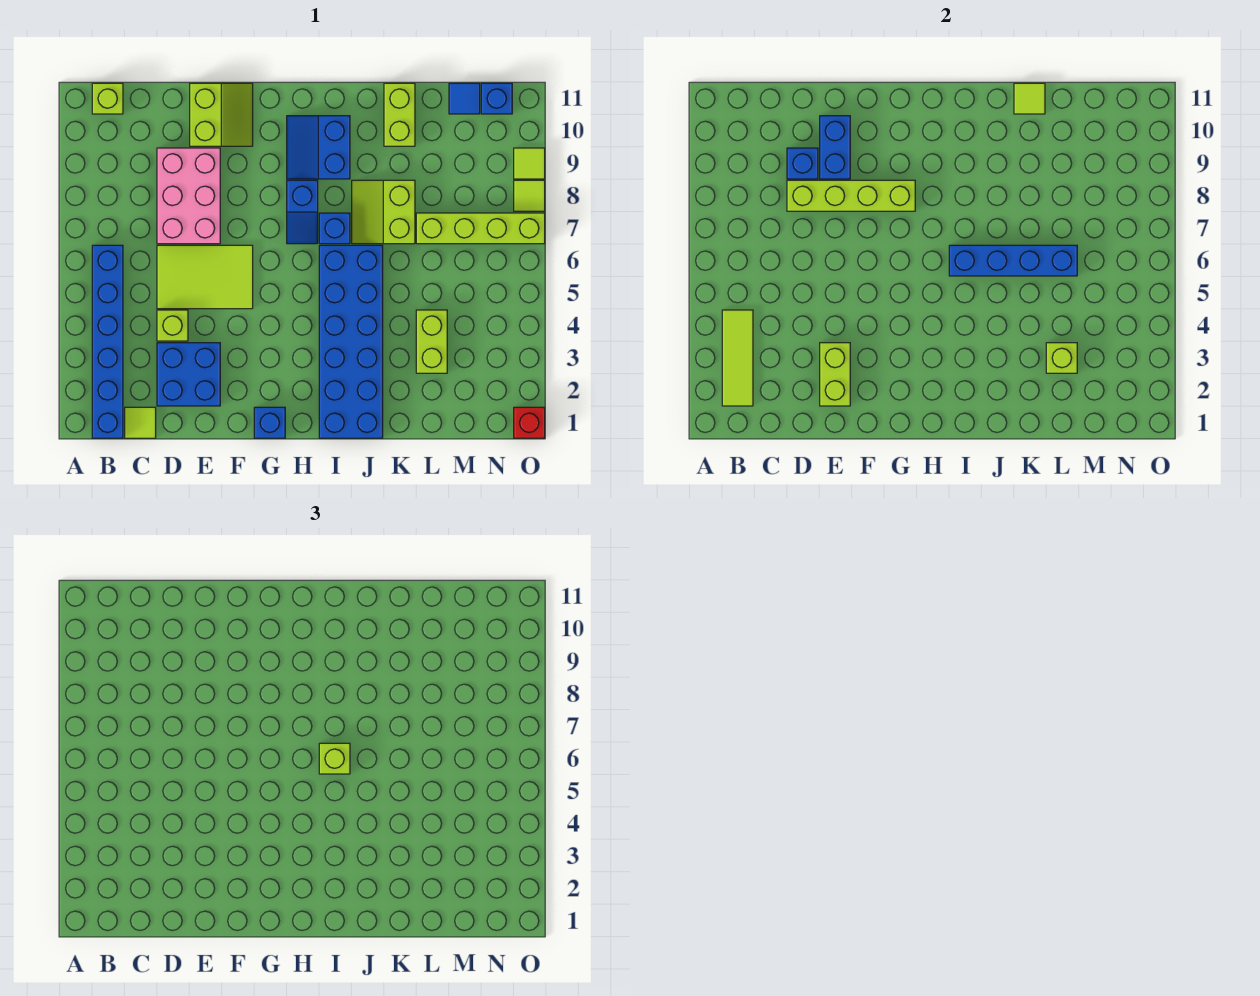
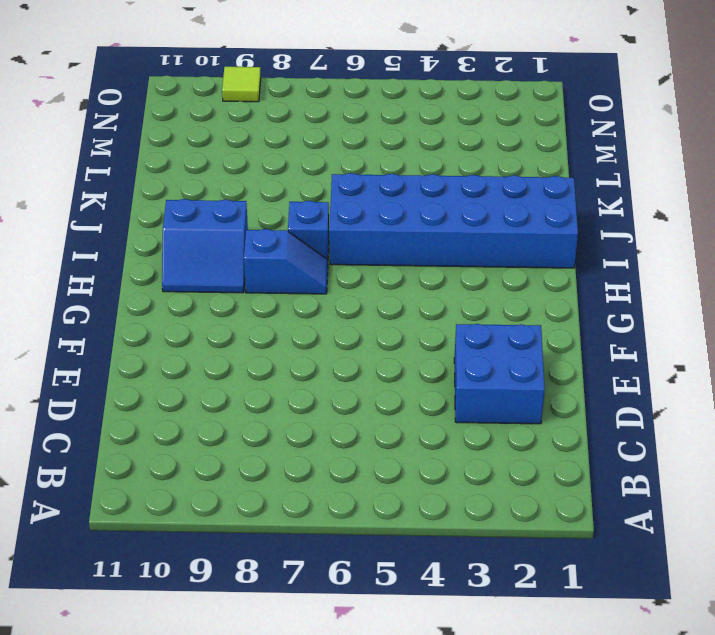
none -> blue brick B1:B6 level 1
none -> lime brick B11 level 1
none -> lime tile C1 level 1
none -> lime brick D4 level 1

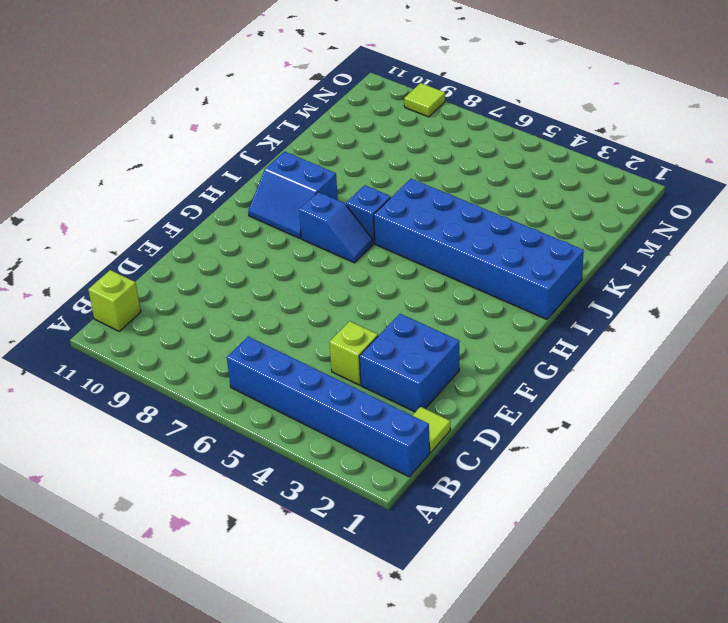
none -> lime tile D5:F6 level 1
none -> pink brick D7:E9 level 1
none -> lime slope E10:F11 level 1 top E
none -> blue brick G1 level 1

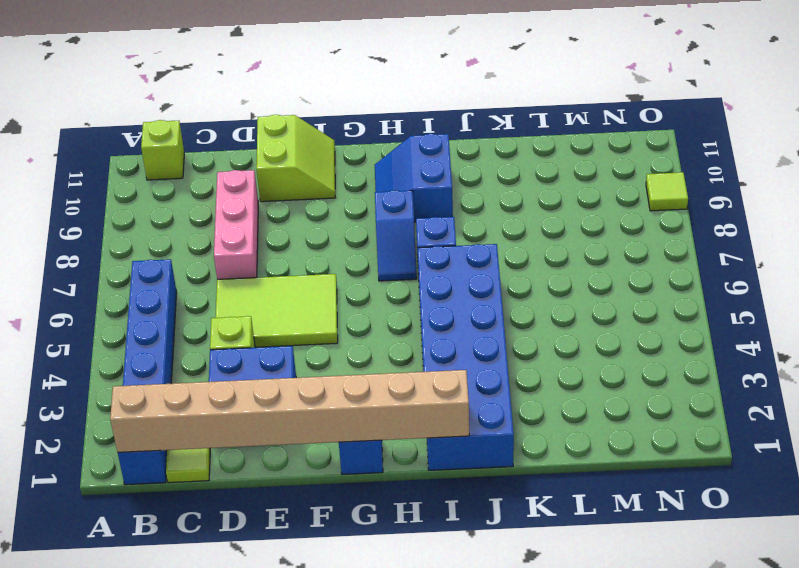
tan brick B1:I1 level 2 -> none
pink brick D7:D9 level 1 -> pink brick D7:E9 level 1
none -> lime slope J7:K8 level 1 top K
none -> lime brick K10:K11 level 1
none -> lime brick L3:L4 level 1
none -> lime brick L7:O7 level 1

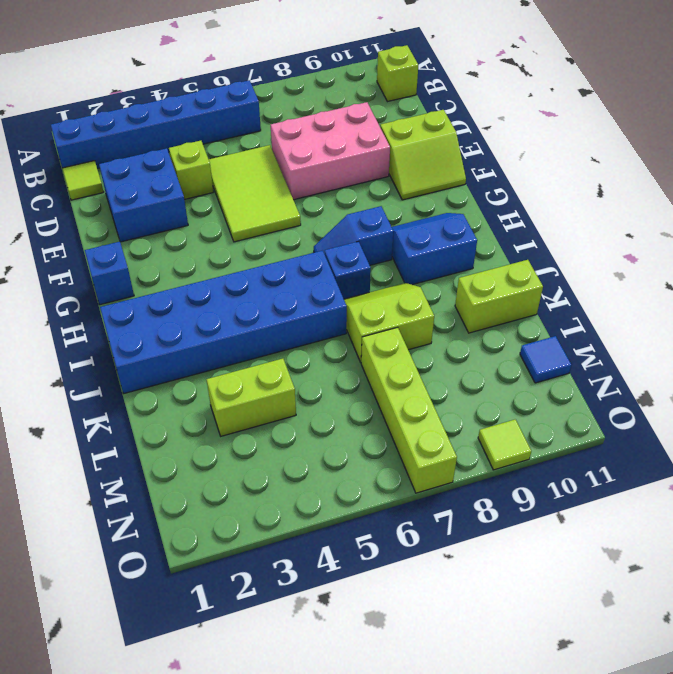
none -> blue brick N11 level 1
none -> red brick O1 level 1
none -> lime tile O8 level 1
none -> lime tile B2:B4 level 2

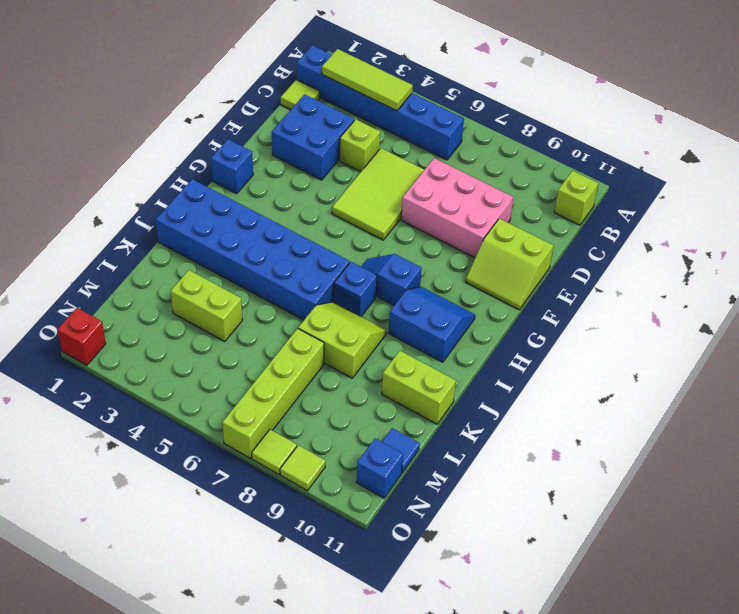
none -> lime brick D8:G8 level 2
none -> blue brick D9 level 2
none -> lime brick E2:E3 level 2
none -> blue brick E9:E10 level 2

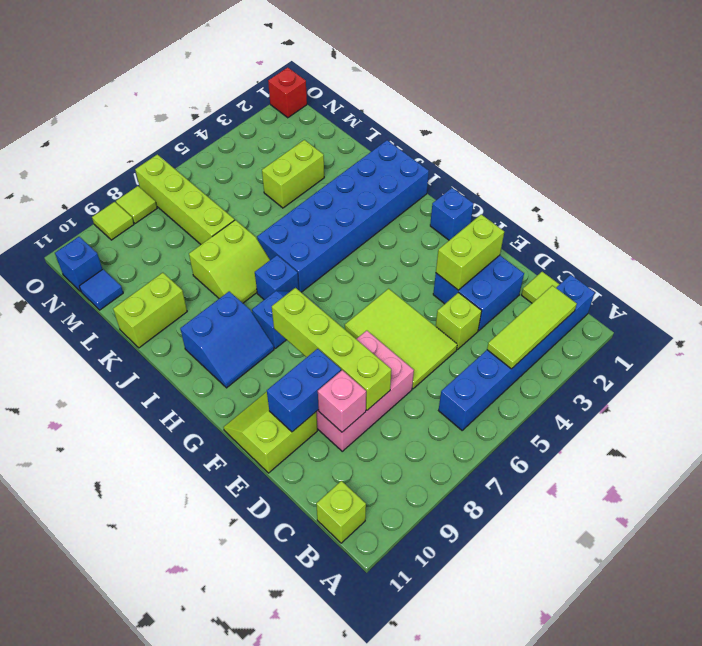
pink brick D9 level 2 -> blue brick D9 level 2
none -> blue brick I6:L6 level 2
none -> lime tile K11 level 2
none -> lime brick L3 level 2
none -> lime brick I6 level 3

